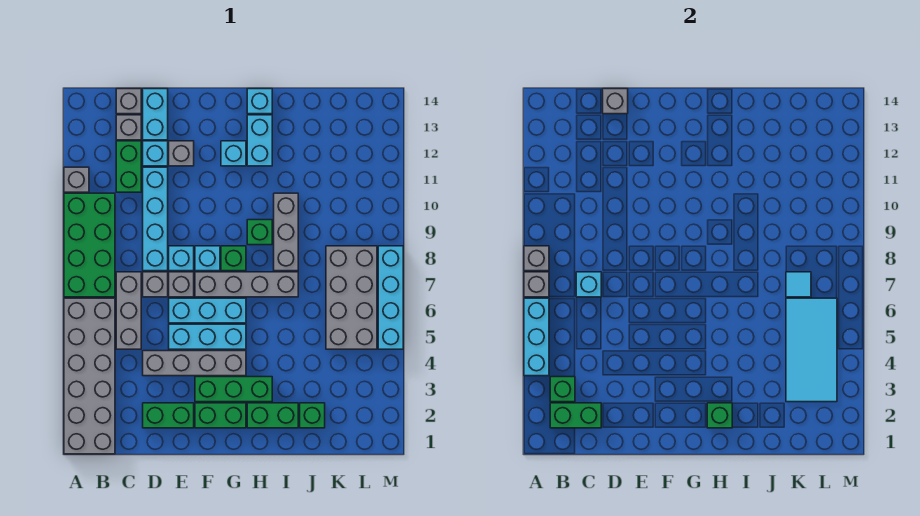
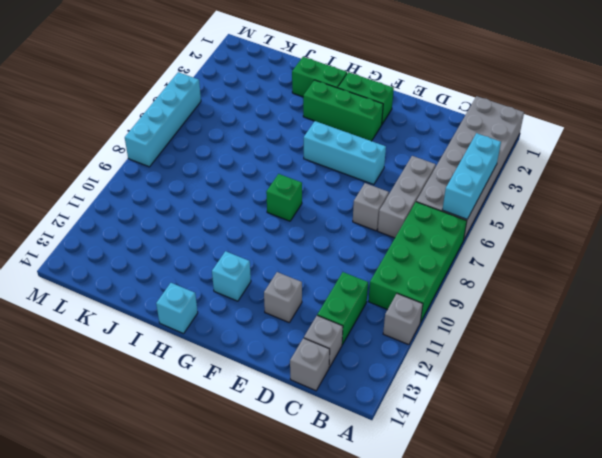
none -> green brick D2:E2 level 1
none -> grey brick D4:G4 level 1
none -> cyan brick D8:D11 level 1
none -> cyan brick D12 level 1

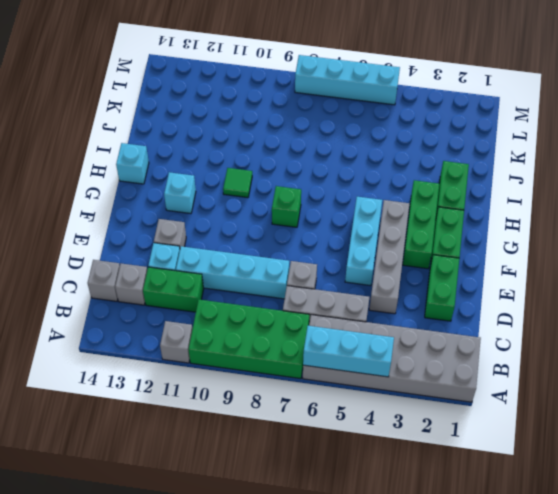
green tile H10 level 1 -> none
none -> cyan brick D13:D14 level 1
none -> cyan brick E6:G6 level 1
none -> grey brick E7 level 1
none -> cyan brick E8 level 1

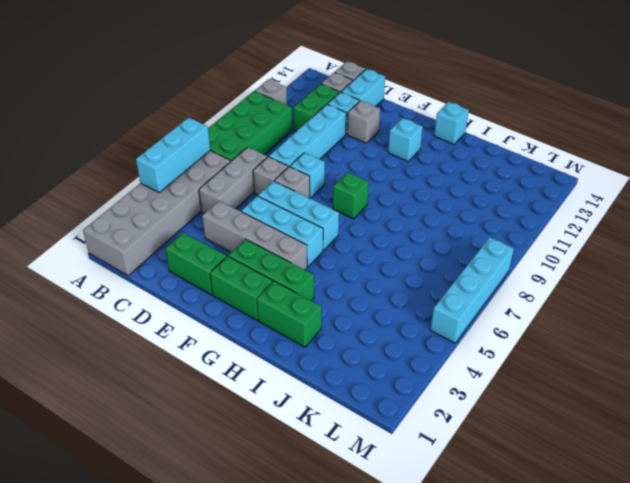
none -> grey brick F7:I7 level 1
none -> cyan brick F8 level 1
none -> green brick H9 level 1
none -> cyan brick H12:H13 level 1

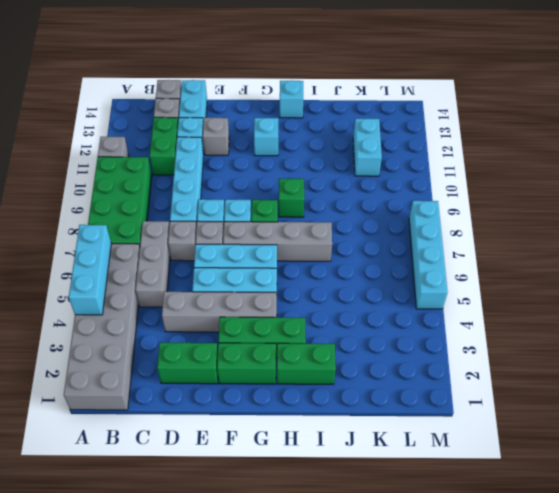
cyan brick K11:K12 level 1 -> cyan brick H12:H13 level 1
none -> grey brick I8:I10 level 1
none -> green brick J2 level 1
none -> grey brick K5:L8 level 1
none -> grey brick A7 level 2

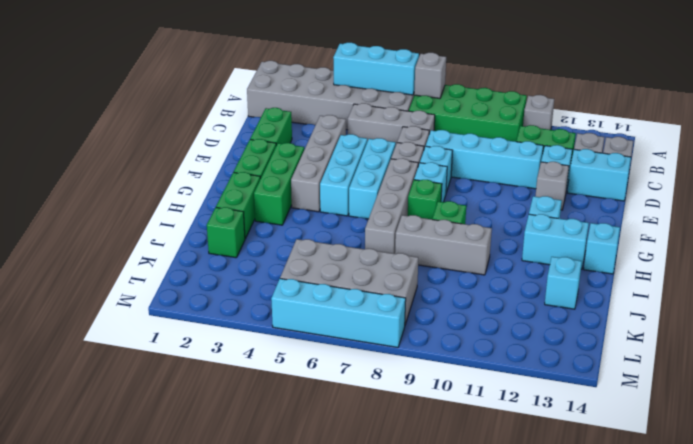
cyan brick J13 level 1 -> cyan brick C7 level 2
none -> grey brick A8 level 2
none -> green brick B2:C2 level 2
none -> green brick B3 level 2
none -> grey brick D14 level 2

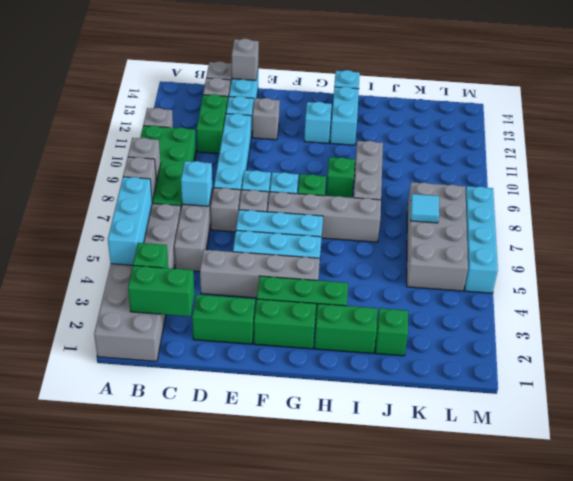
none -> green brick H2 level 2
none -> cyan tile K3:L6 level 2

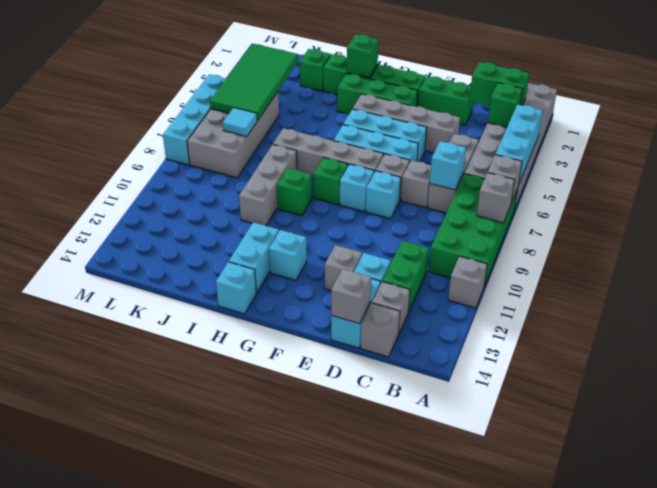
green tile K3:L6 level 2 -> cyan tile K3:L6 level 2
none -> cyan brick D8:D11 level 1

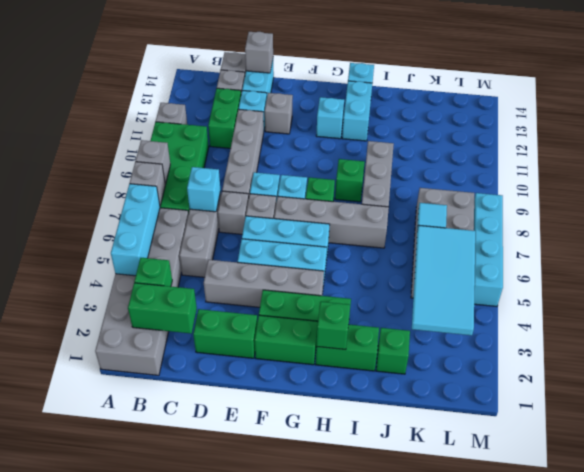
grey brick D8:D11 level 1 -> cyan brick D8:D11 level 1

